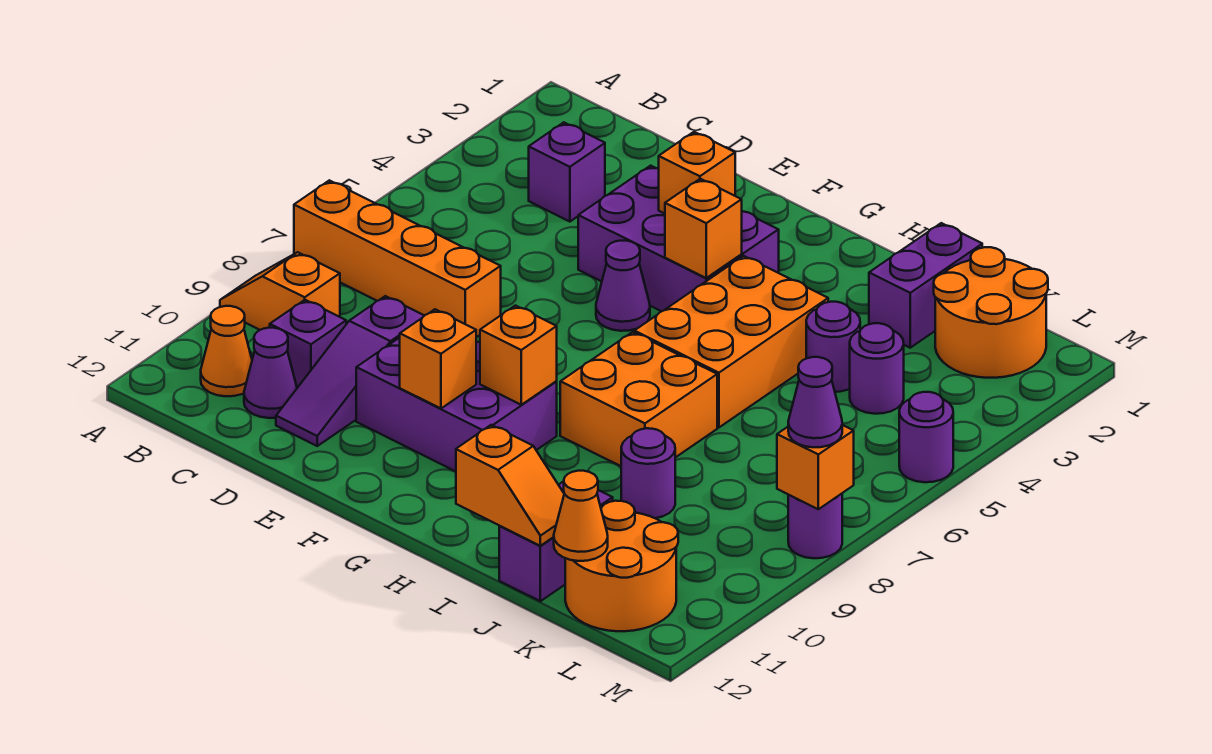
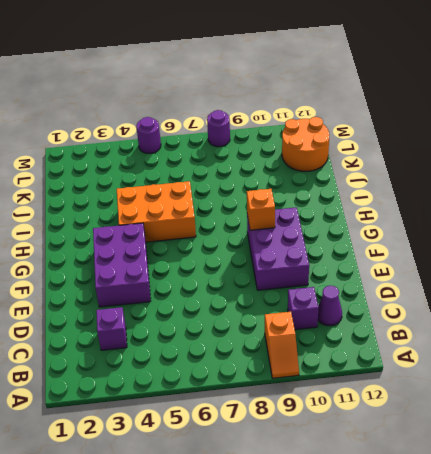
none -> orange brick A7:D7 level 1
none -> orange cone B11 level 1
none -> purple slope D9:D11 level 1 top 9

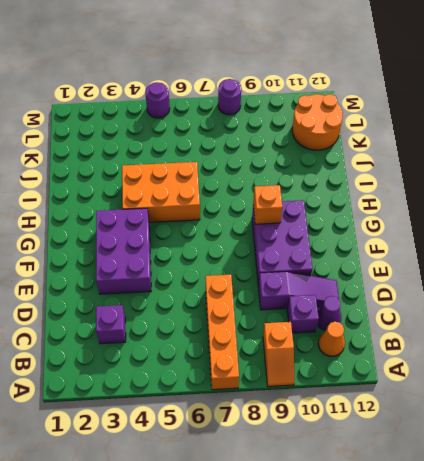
none -> purple cone F5 level 1
none -> orange brick H7:I8 level 1
none -> purple brick J1:J2 level 1

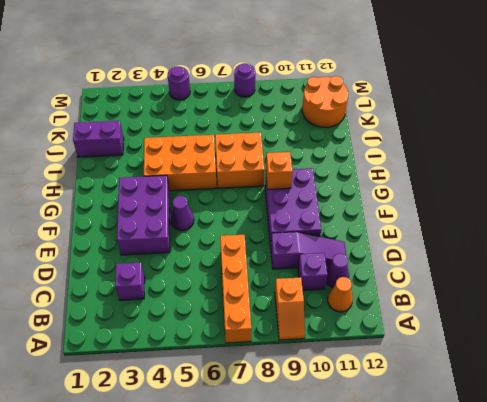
none -> purple round brick J4 level 1
none -> purple round brick J9 level 1
none -> purple brick J11:J12 level 1

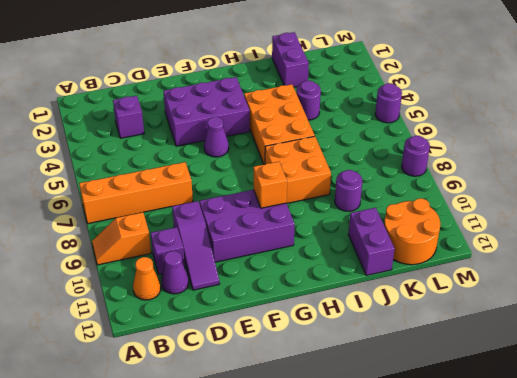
none -> orange round brick K1:L2 level 1
none -> purple round brick K4 level 1
none -> orange brick F3 level 2

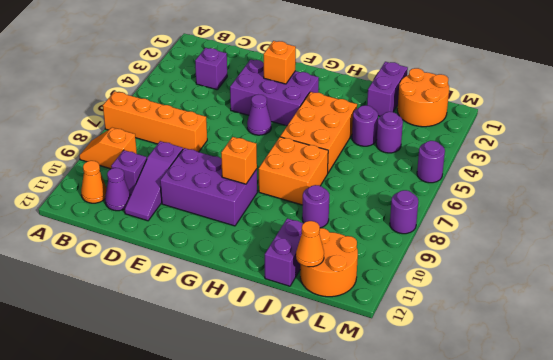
none -> orange brick F10 level 2
none -> orange brick G4 level 2
none -> orange slope I12:J12 level 2 top I

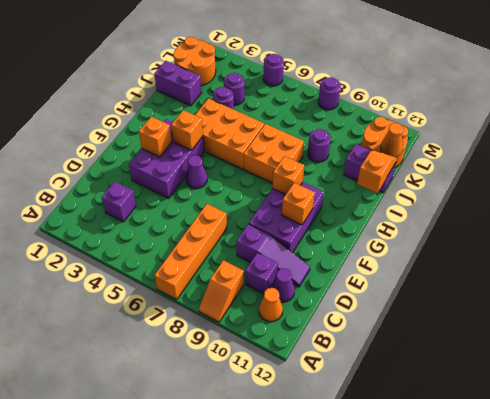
none -> orange brick M8 level 2
none -> purple cone M8 level 3

